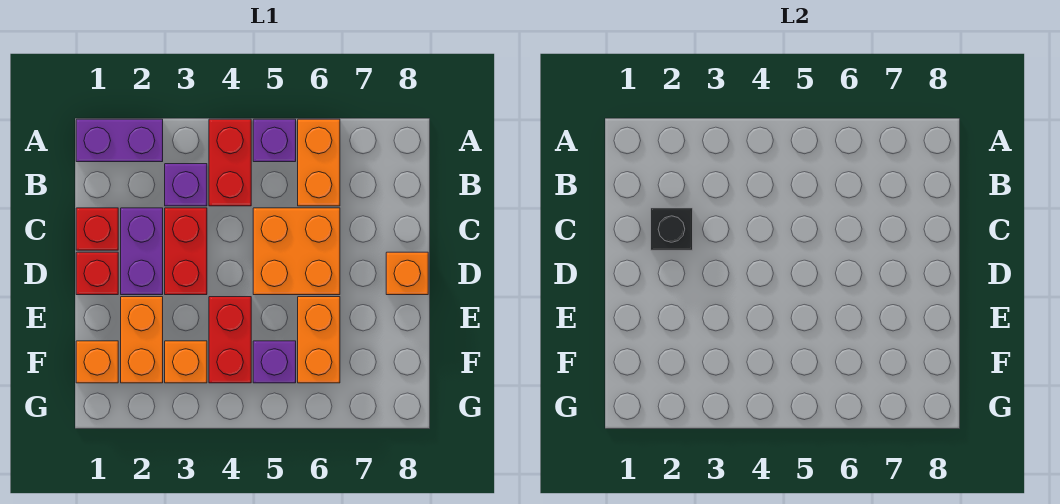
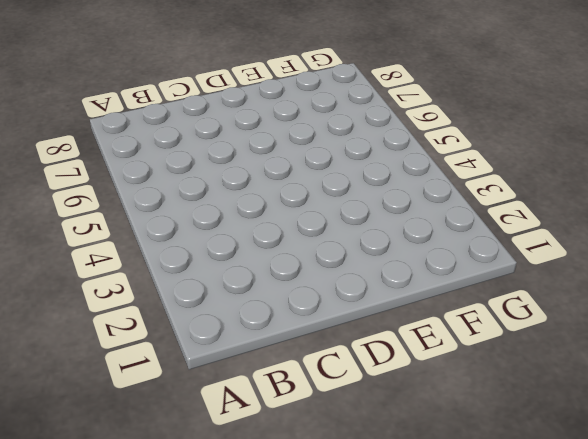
none -> purple brick A1:A2 level 1
none -> red brick A4:B4 level 1
none -> purple brick A5 level 1

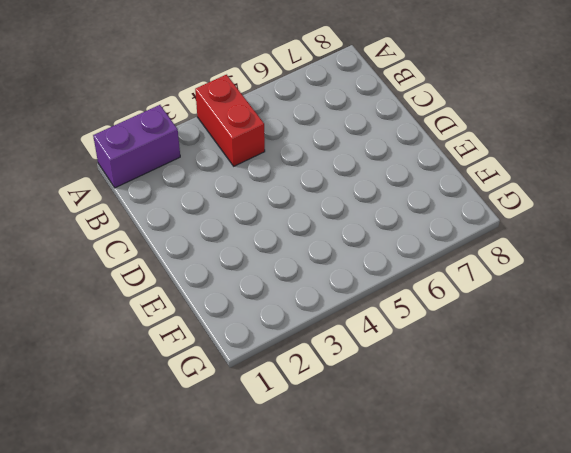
none -> purple brick A5 level 1
none -> orange brick A6:B6 level 1
none -> purple brick B3 level 1

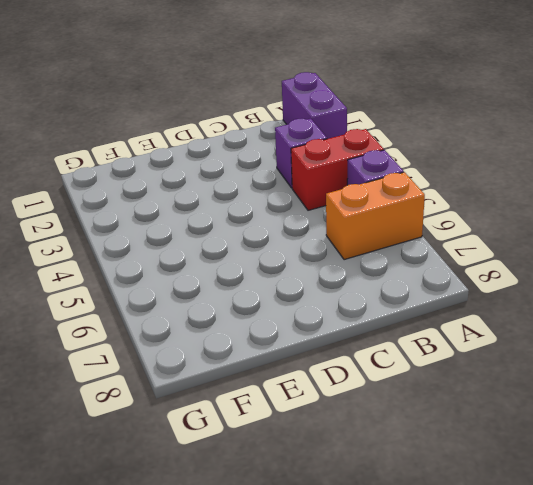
none -> red brick C1 level 1
none -> purple brick C2:D2 level 1
none -> red brick C3:D3 level 1

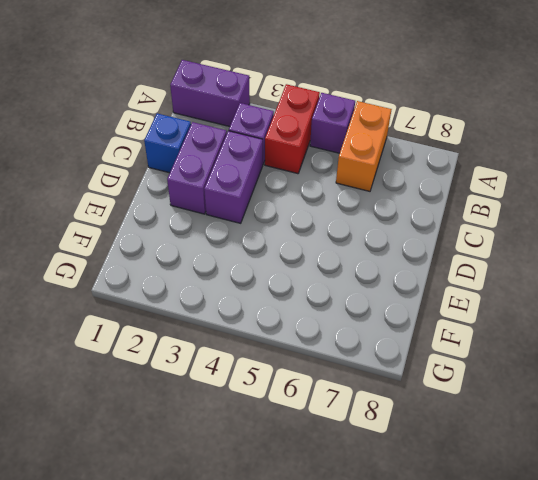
blue brick C1 level 1 -> red brick C1 level 1
purple brick C3:D3 level 1 -> red brick C3:D3 level 1
none -> orange brick C5:D6 level 1
none -> red brick D1 level 1
none -> orange brick D8 level 1

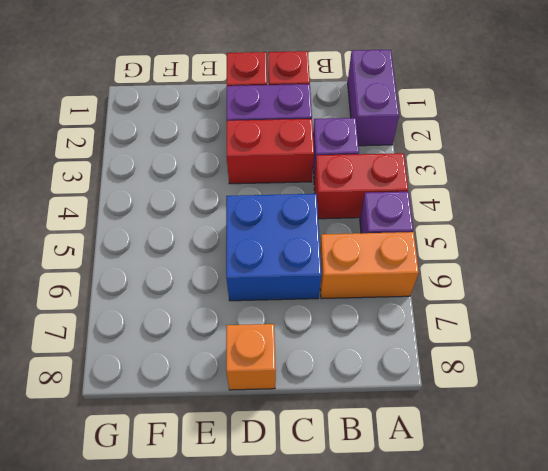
blue brick C5:D6 level 1 -> orange brick C5:D6 level 1
none -> orange brick E2:F2 level 1
none -> red brick E4:F4 level 1
none -> orange brick E6:F6 level 1

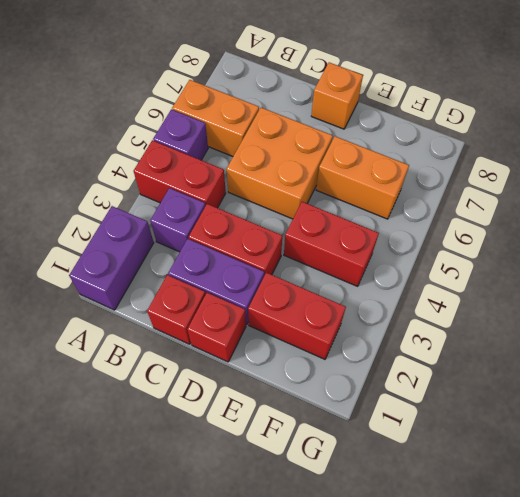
red brick E2:F2 level 1 -> orange brick E2:F2 level 1
none -> orange brick F1 level 1
none -> orange brick F3 level 1
none -> purple brick F5 level 1

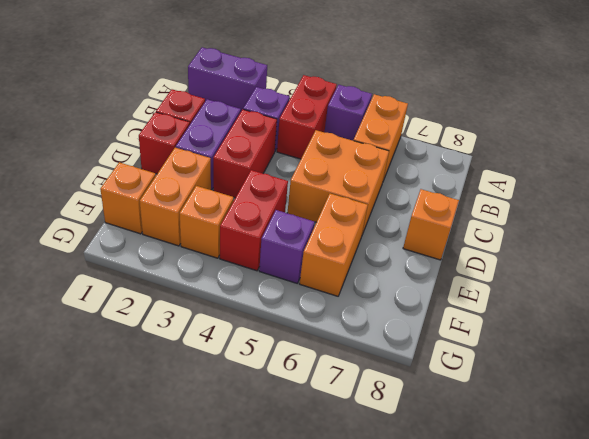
none -> black brick C2 level 2

